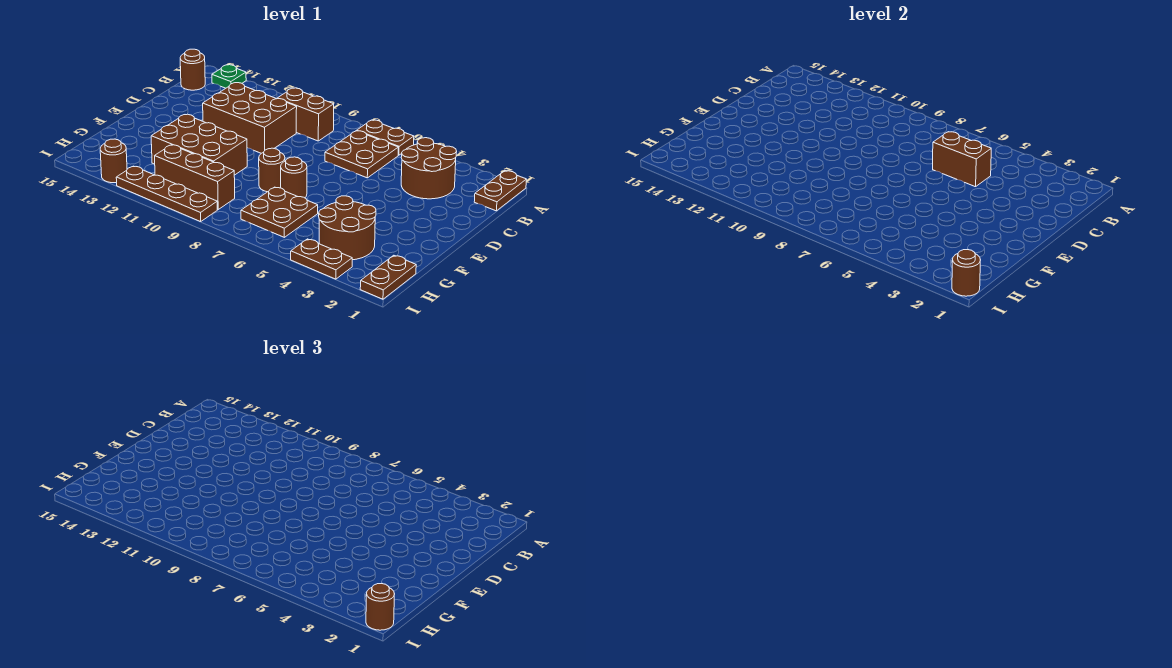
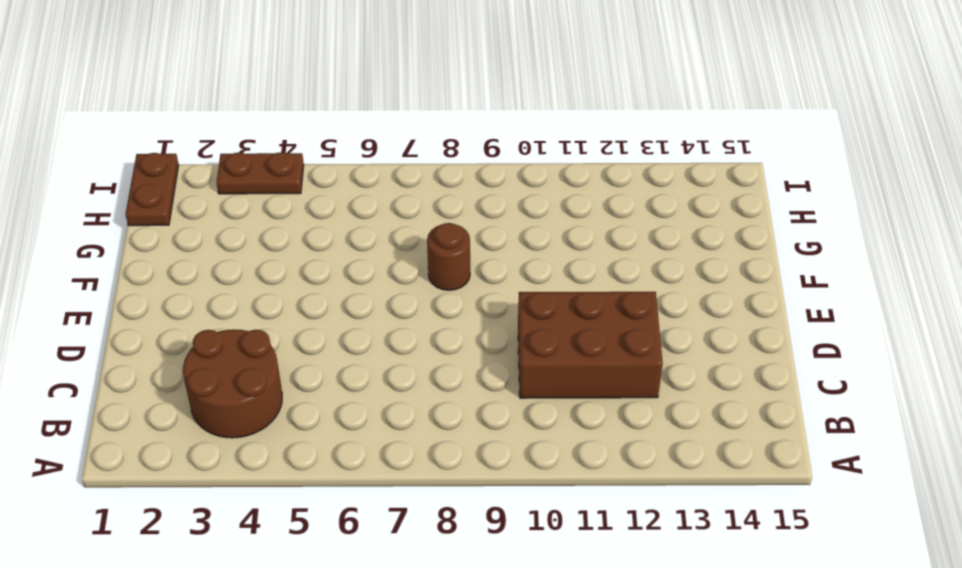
none -> brown plate A1:B1 level 1
none -> brown plate A6:A7 level 1
none -> green plate A14 level 1

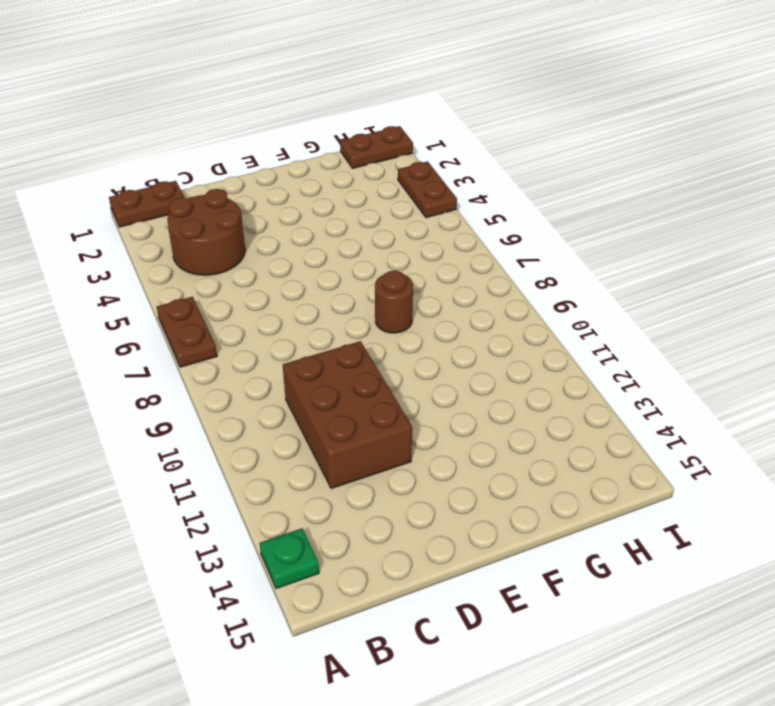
none -> brown plate B6:C7 level 1
none -> brown brick B9:B10 level 1
none -> brown round brick B15 level 1

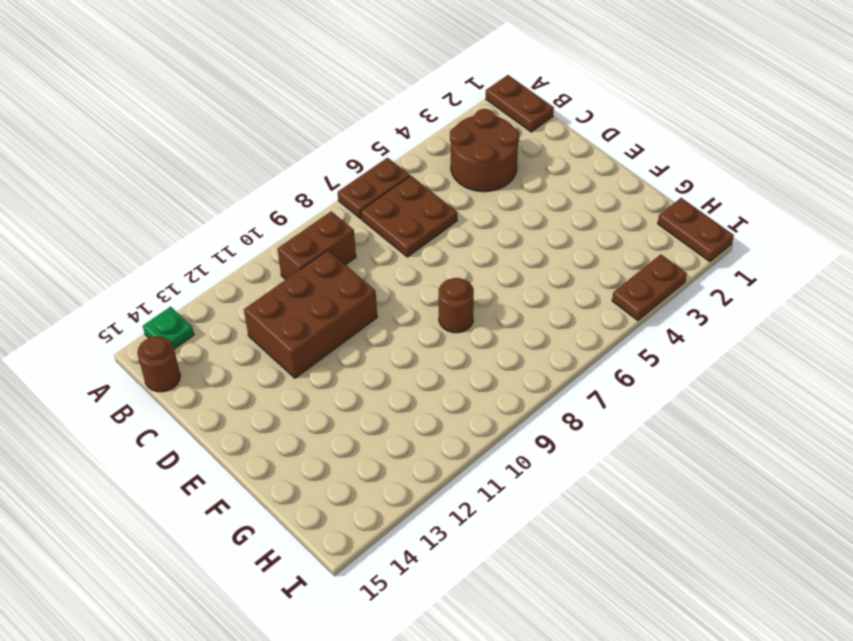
none -> brown round brick F7 level 1
none -> brown brick F10:G12 level 1
none -> brown round brick G3:H4 level 1

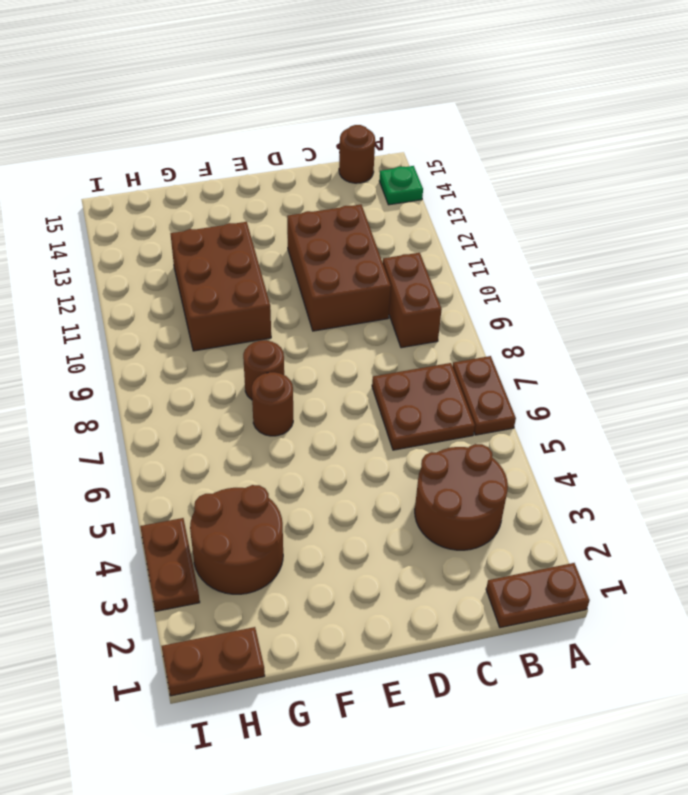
none -> brown plate G6:H7 level 1
none -> brown brick H9:H11 level 1
none -> brown plate I9:I12 level 1

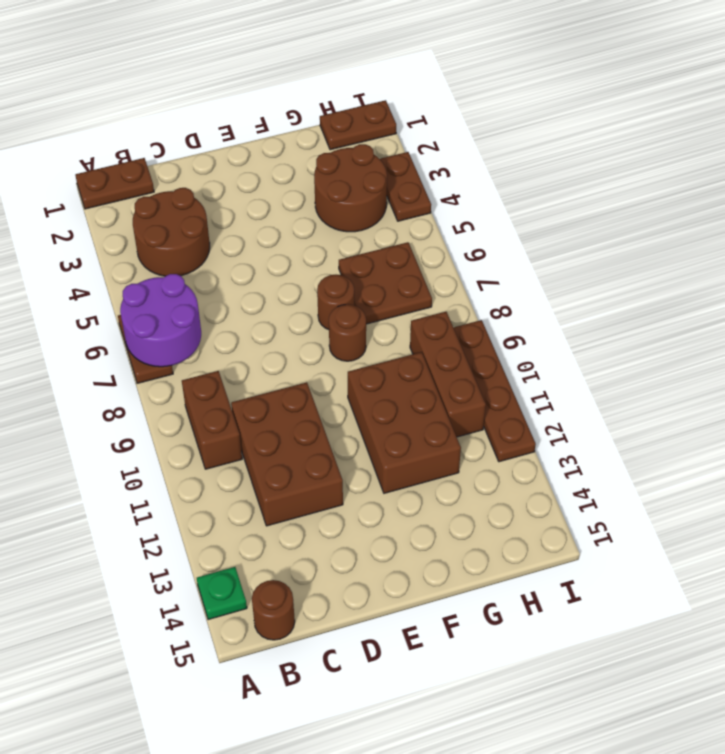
purple round brick A6:B7 level 2 -> none
none -> brown plate B6:C7 level 1
none -> brown round brick I13 level 1
none -> brown brick C5:C6 level 2

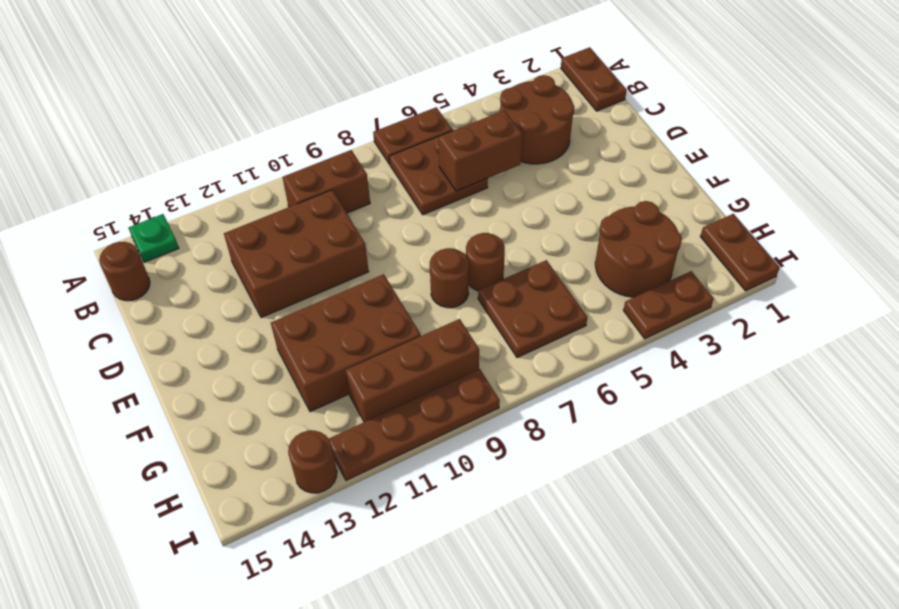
none -> brown round brick I1 level 2
none -> brown round brick I1 level 3

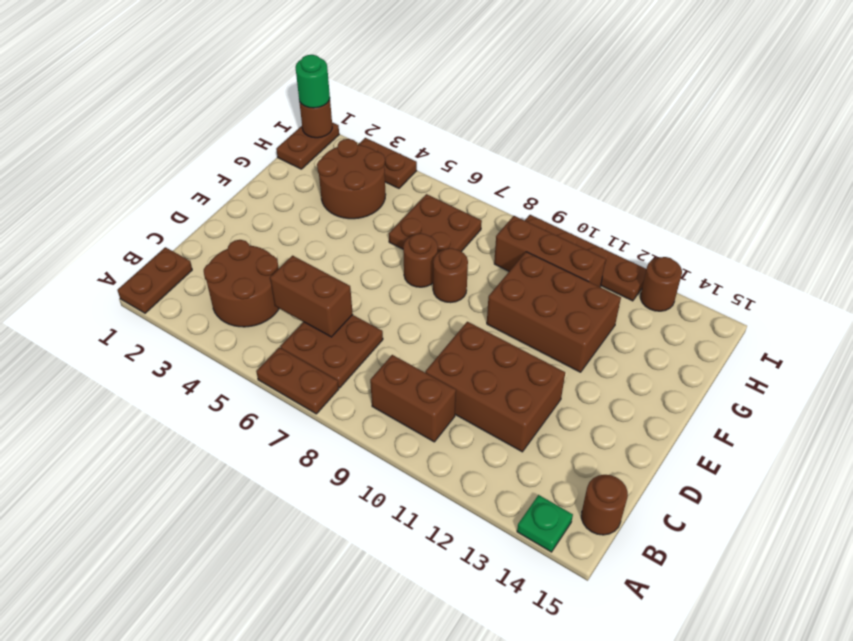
green round brick I1 level 3 -> brown round brick I1 level 3

